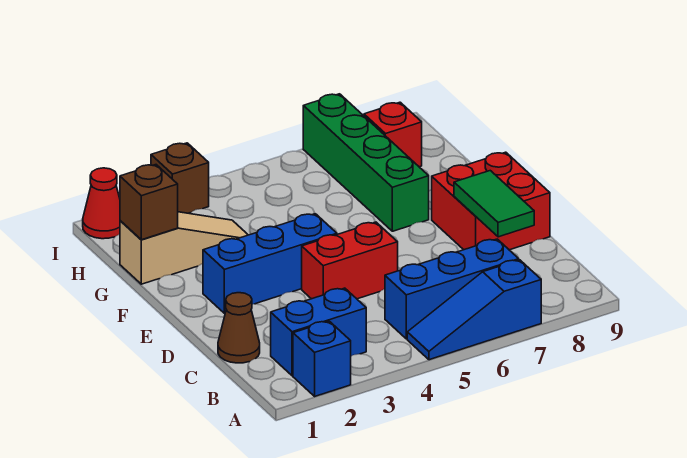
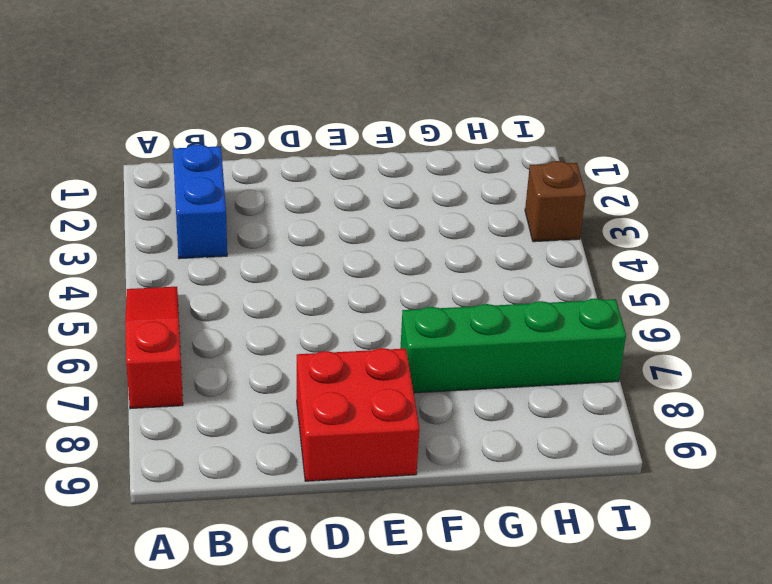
red slope A5:A7 level 1 top 7 -> blue slope A5:A7 level 1 top 7
none -> blue brick A2 level 1
none -> blue brick B5:B7 level 1
none -> brown cone C1 level 1

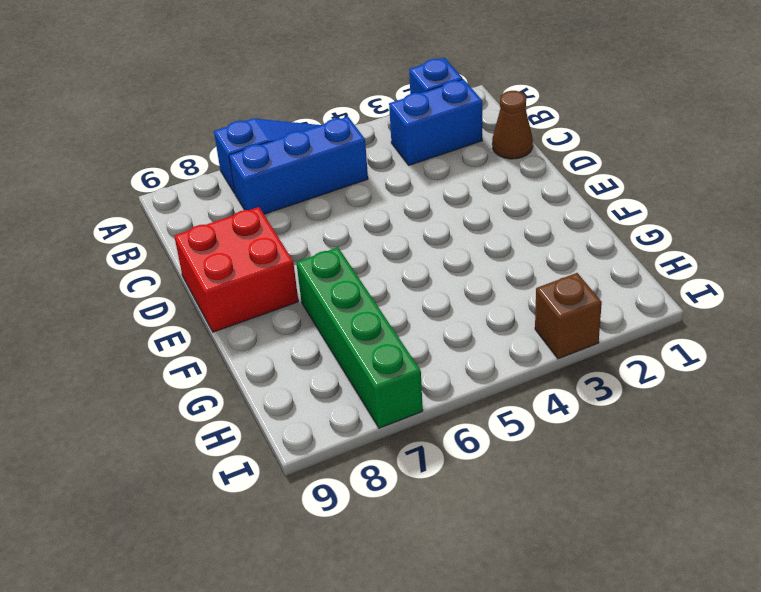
none -> red brick D4:D5 level 1
none -> blue brick E2:E4 level 1
none -> tan slope G1:G3 level 1 top 1

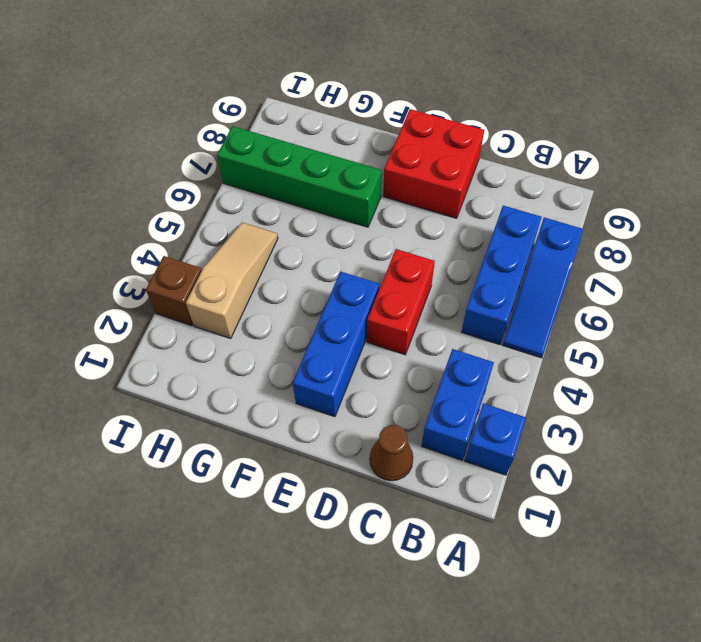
tan slope H3:H5 level 1 top 3 -> tan slope G1:G3 level 1 top 1
none -> red brick H8 level 1
none -> red cone I1 level 1
none -> green tile C8:D8 level 2

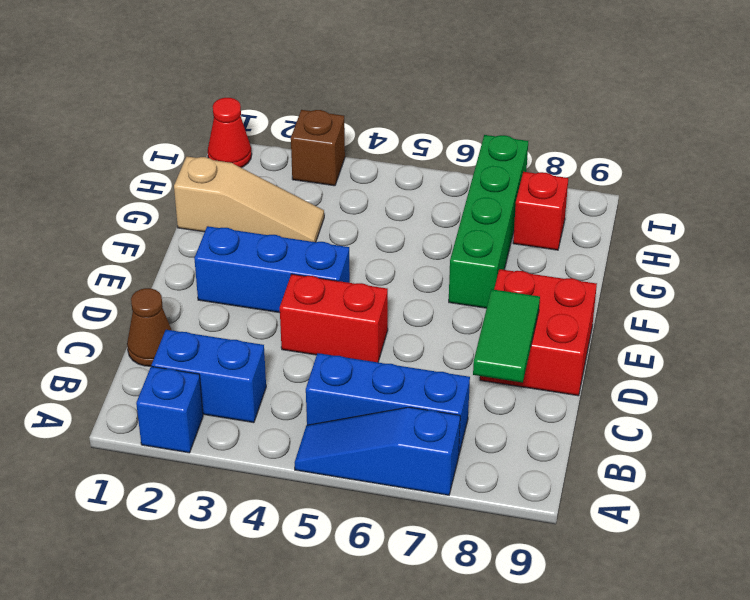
none -> brown brick G1 level 2

